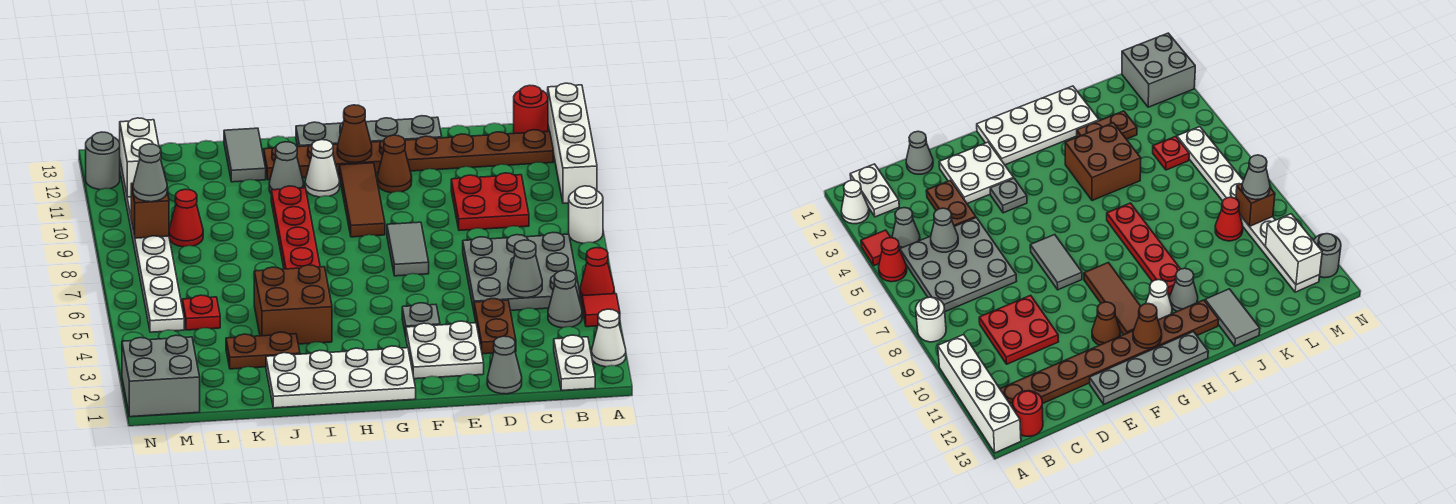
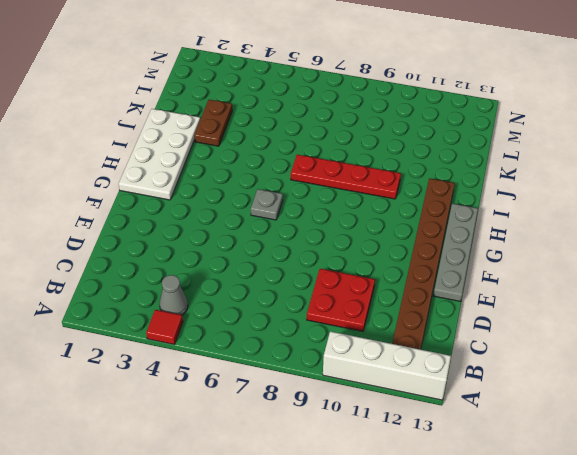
grey plate G6 level 1 -> grey plate F4 level 1
none -> white cone A2 level 1
none -> red cone A5 level 1
none -> white round brick A8 level 1
none -> white plate B1:B2 level 1

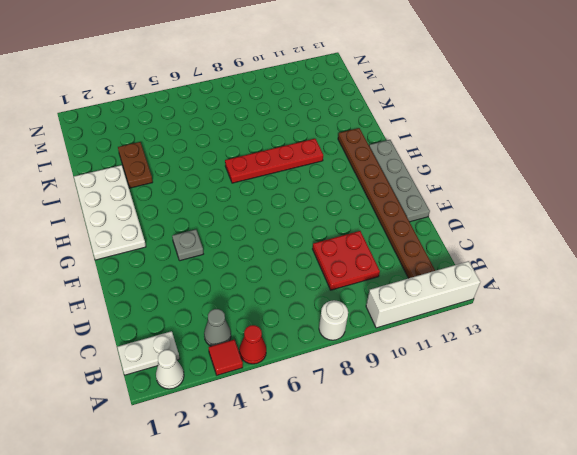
none -> grey plate B5:D7 level 1
none -> red round brick B13 level 1
none -> grey cone D1 level 1
none -> brown plate D3:D4 level 1

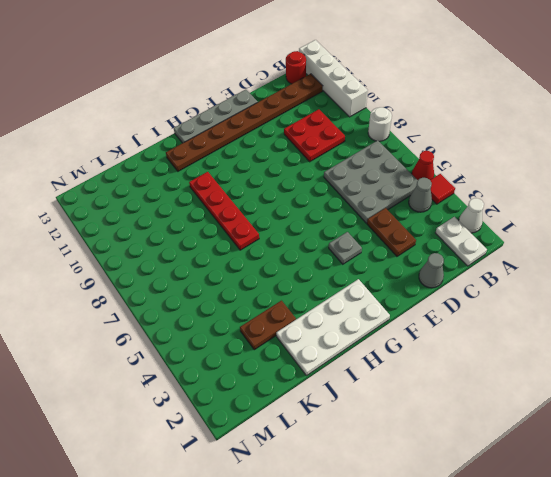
none -> white plate E2:F3 level 1
none -> grey tile F7:F8 level 1
none -> brown cone F11 level 1
none -> brown tile G9:G11 level 1

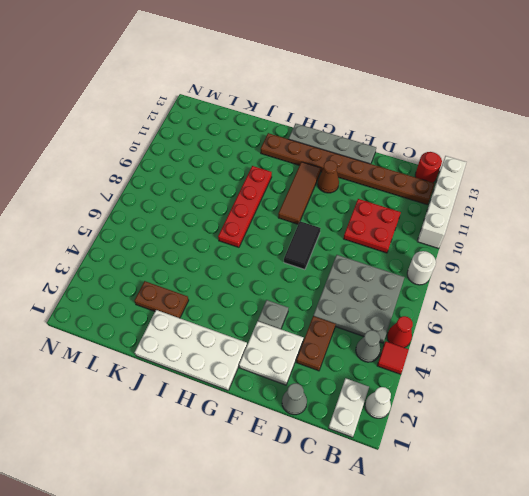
black tile F7:F8 level 1 -> grey tile F7:F8 level 1
none -> white cone H11 level 1
none -> brown brick I4:J5 level 1
none -> grey cone I11 level 1
none -> grey tile J12:J13 level 1

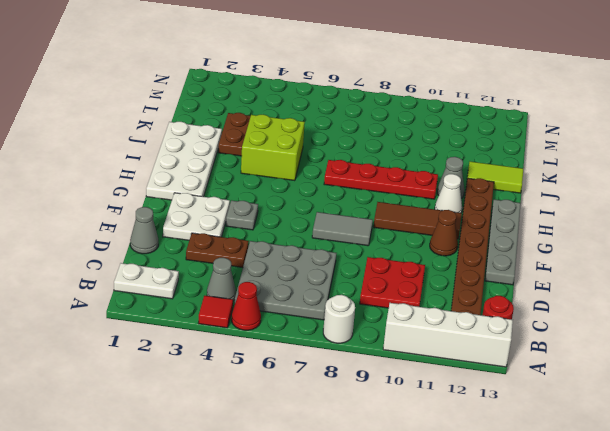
lime brick I4:J5 level 1 -> brown brick I4:J5 level 1
lime tile J12:J13 level 1 -> grey tile J12:J13 level 1
none -> white cone A2 level 1
none -> red plate L5 level 1
none -> red cone L9 level 1
none -> grey brick M1:N2 level 1

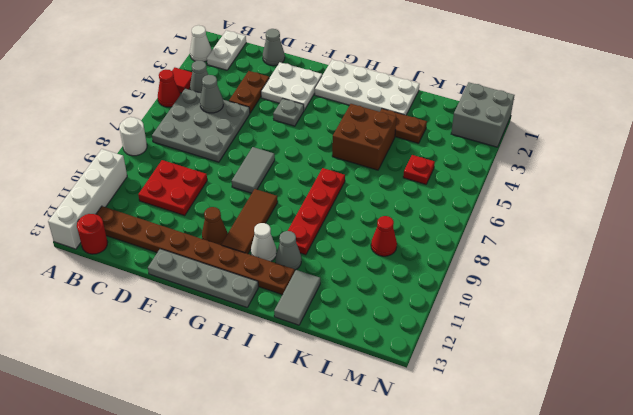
none -> white plate M5:M12 level 1
none -> grey round brick N12 level 1
none -> brown cone G12 level 2
none -> brown brick M9 level 2

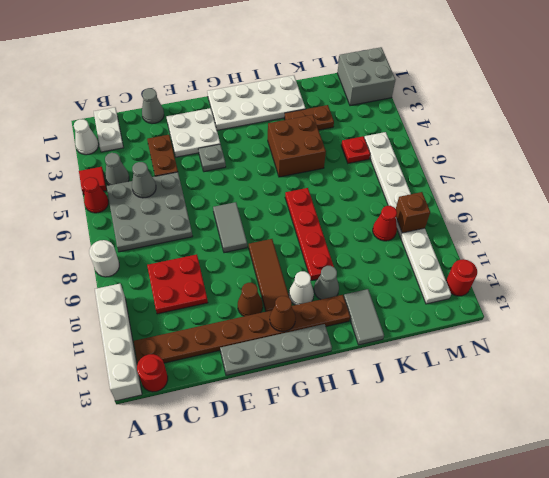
red round brick N12 level 1 -> grey round brick N12 level 1
none -> white brick M11:M12 level 2
none -> grey cone M9 level 3

